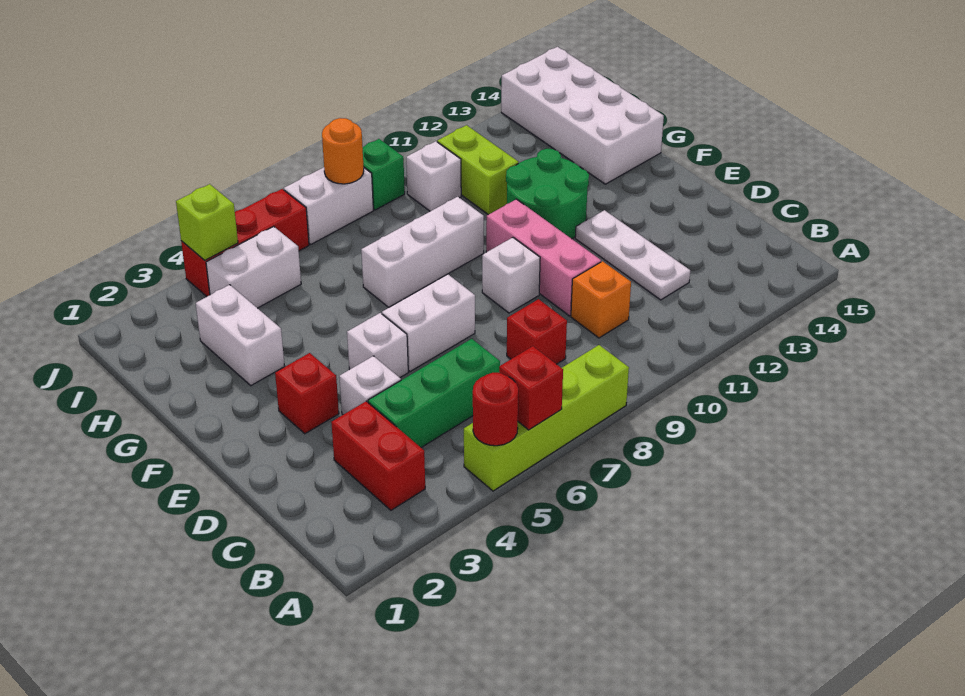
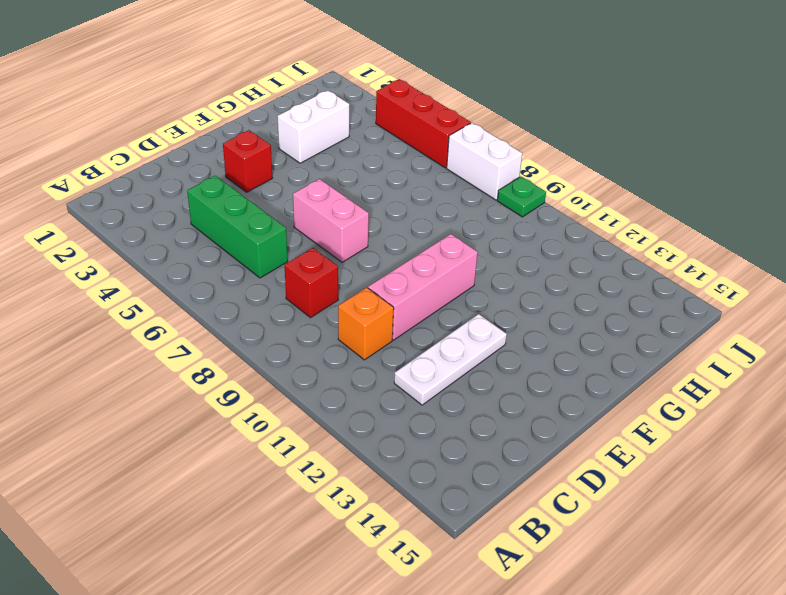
pink brick E6:E7 level 1 -> white brick E6:E7 level 1
green plate J9 level 1 -> green brick J9 level 1
none -> lime brick A5:A8 level 1
none -> red brick B3:C3 level 1
none -> white brick D4 level 1

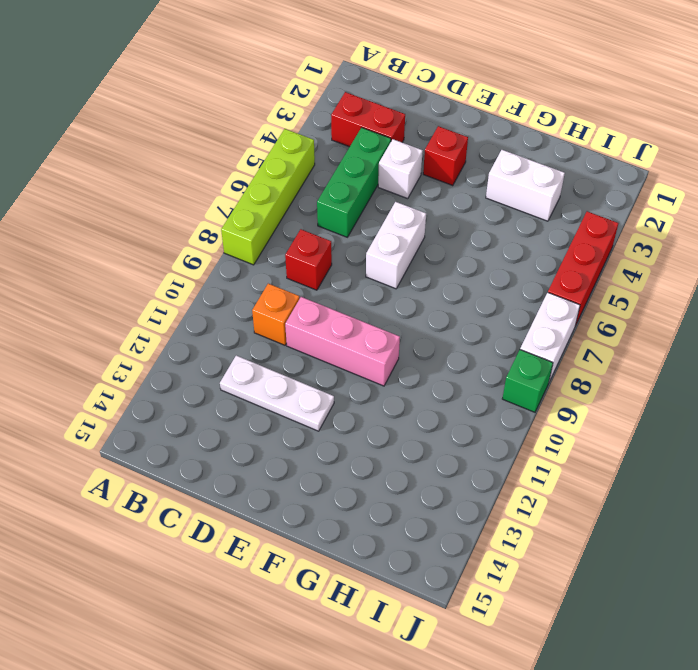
none -> white brick E5 level 1
none -> white brick E9 level 1
none -> green round brick F11:G12 level 1

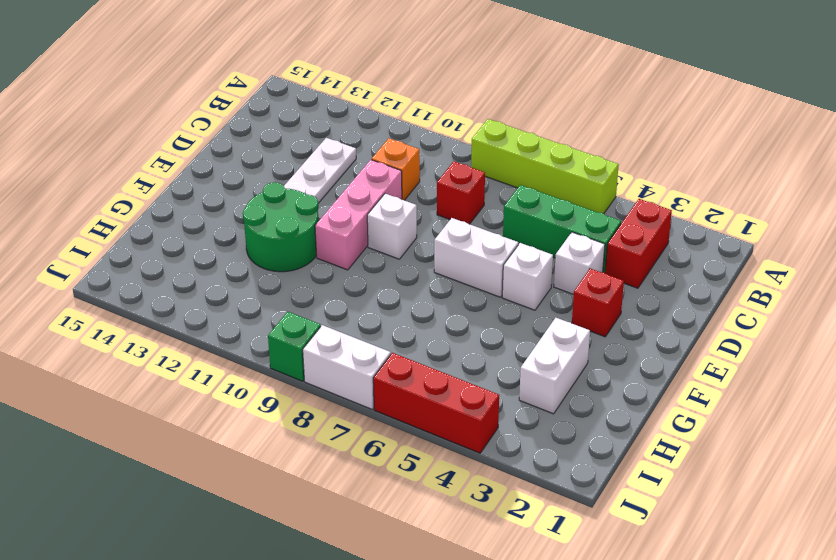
none -> white brick G7:G9 level 1
none -> white brick G14:J15 level 1
none -> lime brick H11:I11 level 1

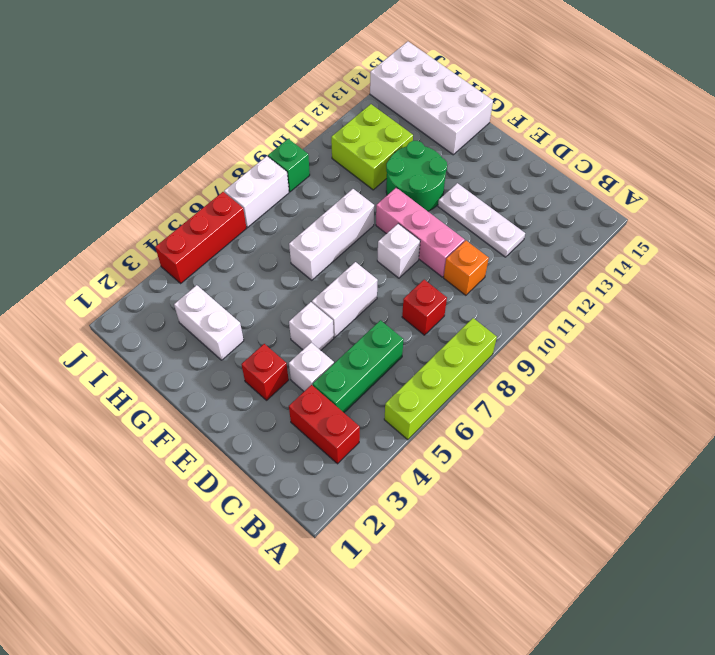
lime brick H11:I12 level 1 -> lime brick H11:I11 level 1
none -> white brick I4:I5 level 1
none -> white brick I10 level 1
none -> red round brick A5 level 2

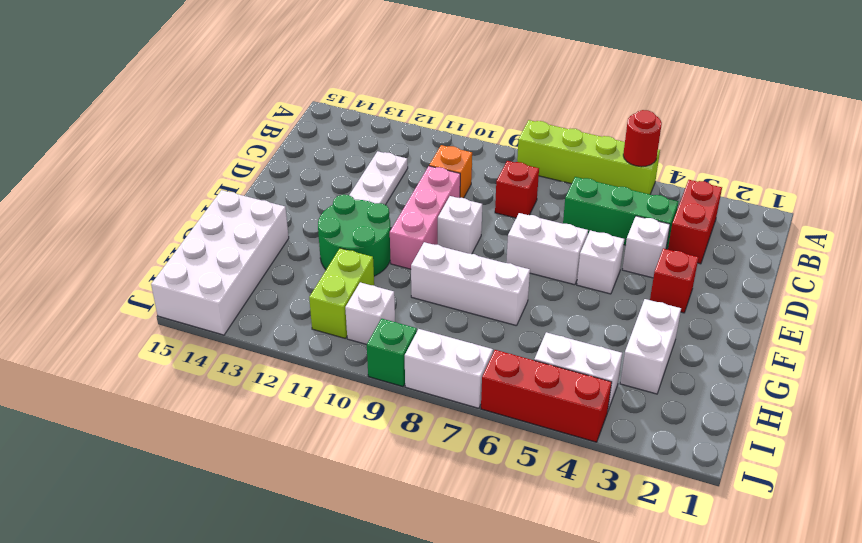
none -> red brick A6 level 2
none -> lime brick J4 level 2
none -> orange round brick J8 level 2

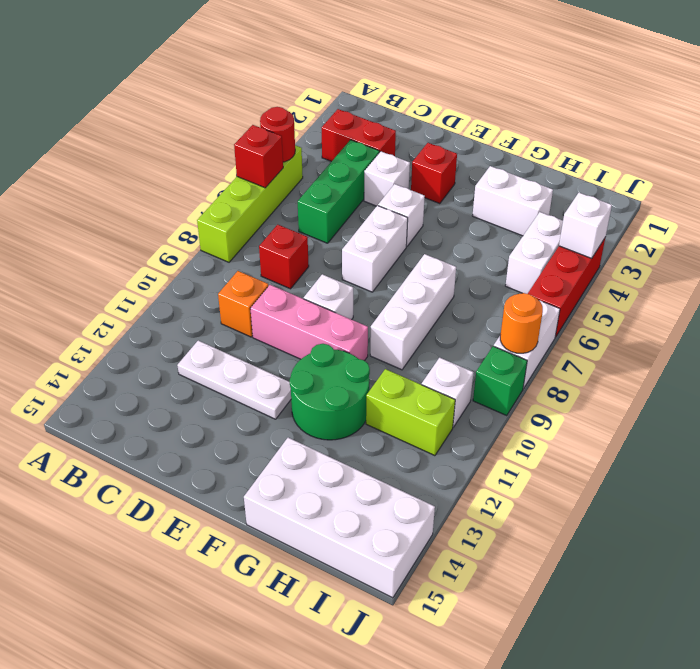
white brick J4 level 2 -> lime brick J4 level 2

